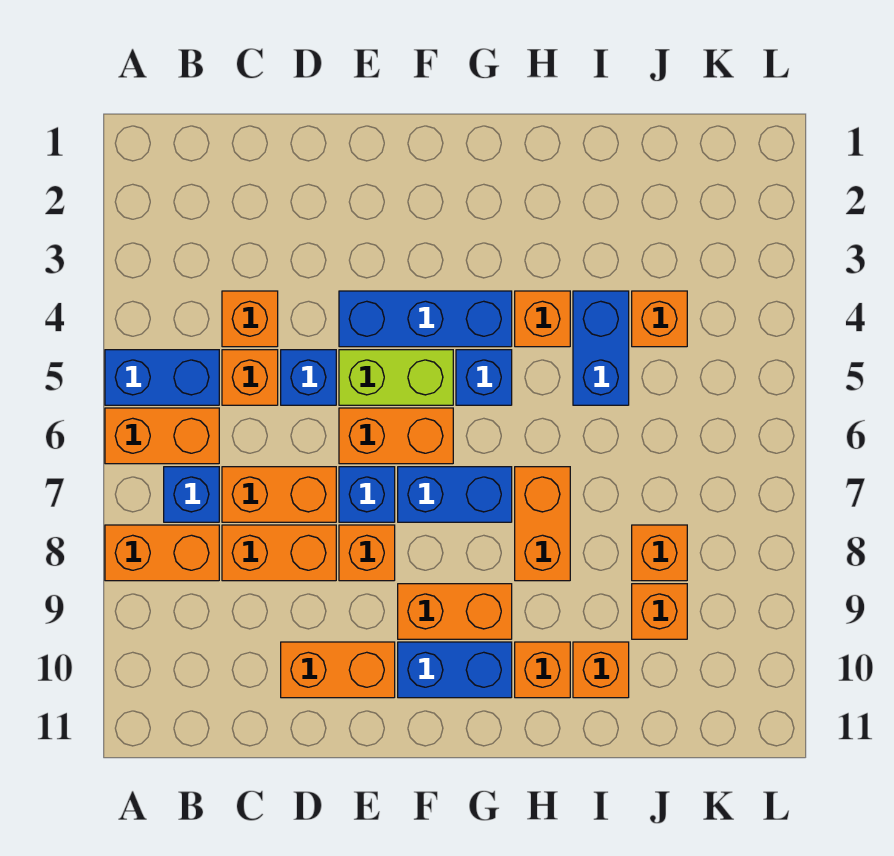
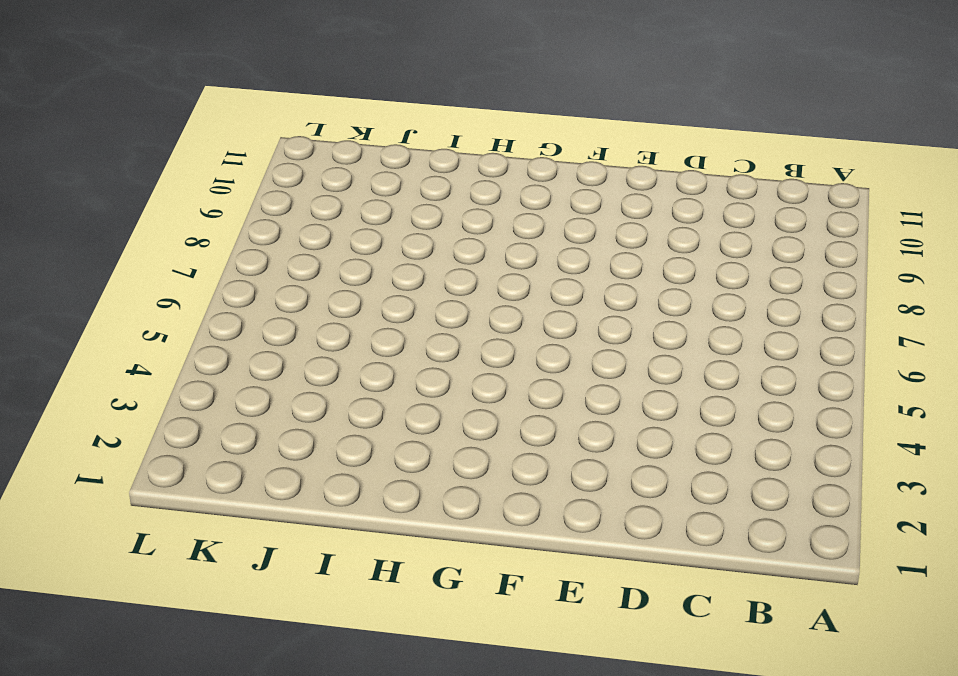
none -> blue brick A5:B5 level 1
none -> orange brick A6:B6 level 1
none -> orange brick A8:B8 level 1

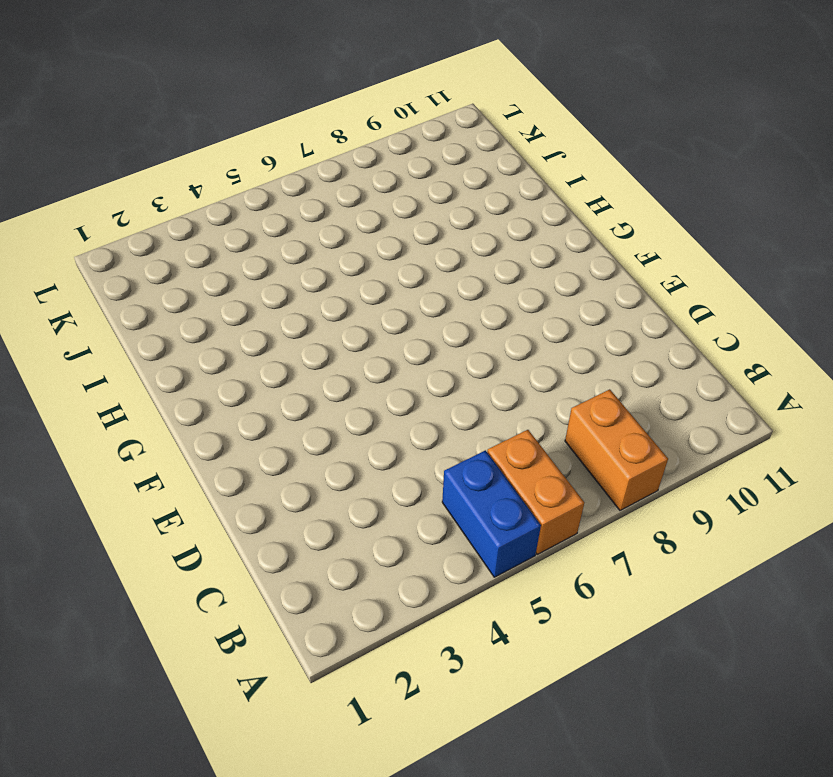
none -> blue brick B7 level 1
none -> orange brick C4 level 1
none -> orange brick C5 level 1

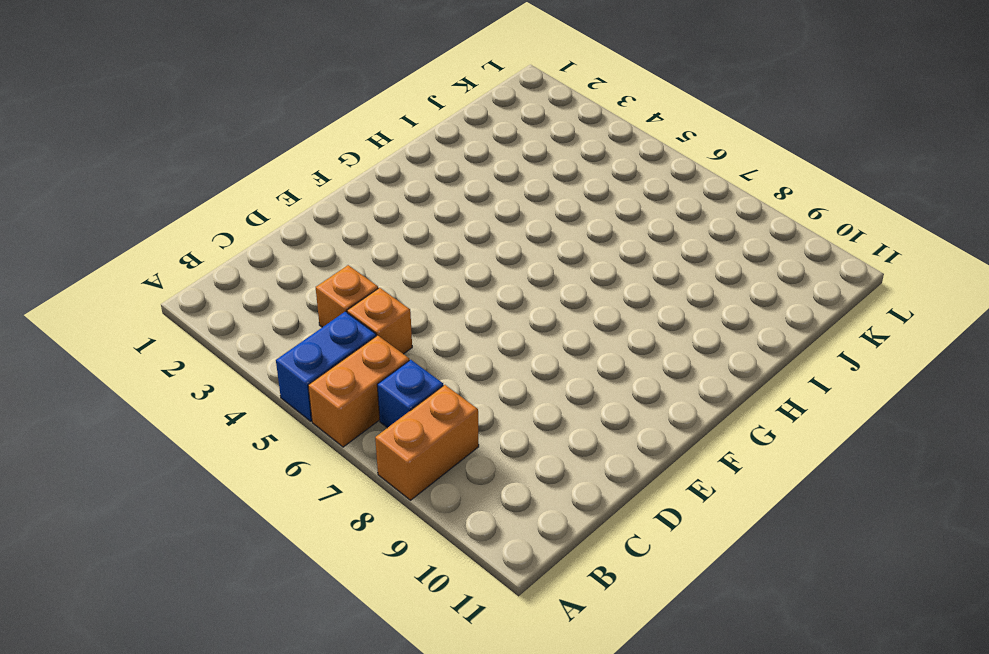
none -> orange brick C7:D7 level 1
none -> orange brick C8:D8 level 1
none -> blue brick D5 level 1

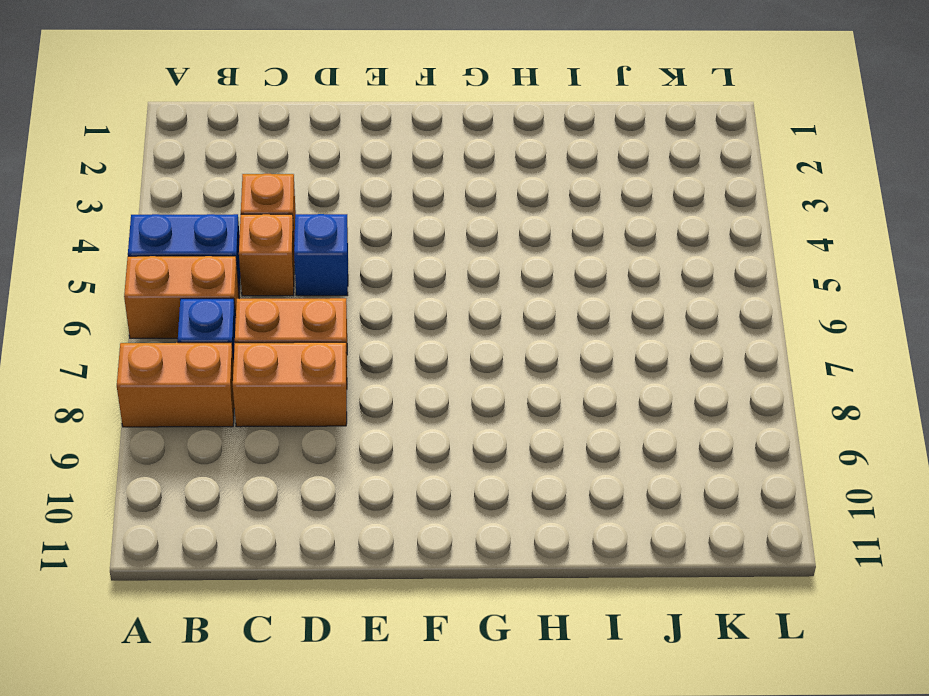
none -> orange brick D10:E10 level 1
none -> blue brick E4:G4 level 1
none -> lime brick E5:F5 level 1

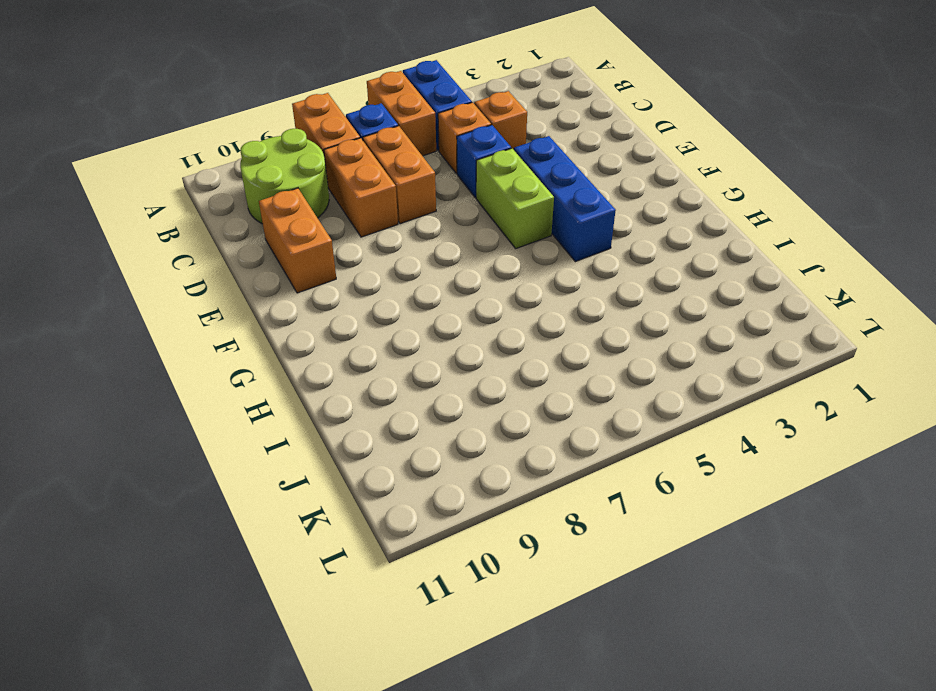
lime round brick B9:C10 level 1 -> none
none -> orange brick E6:F6 level 1
none -> blue brick E7 level 1
none -> orange brick E8 level 1

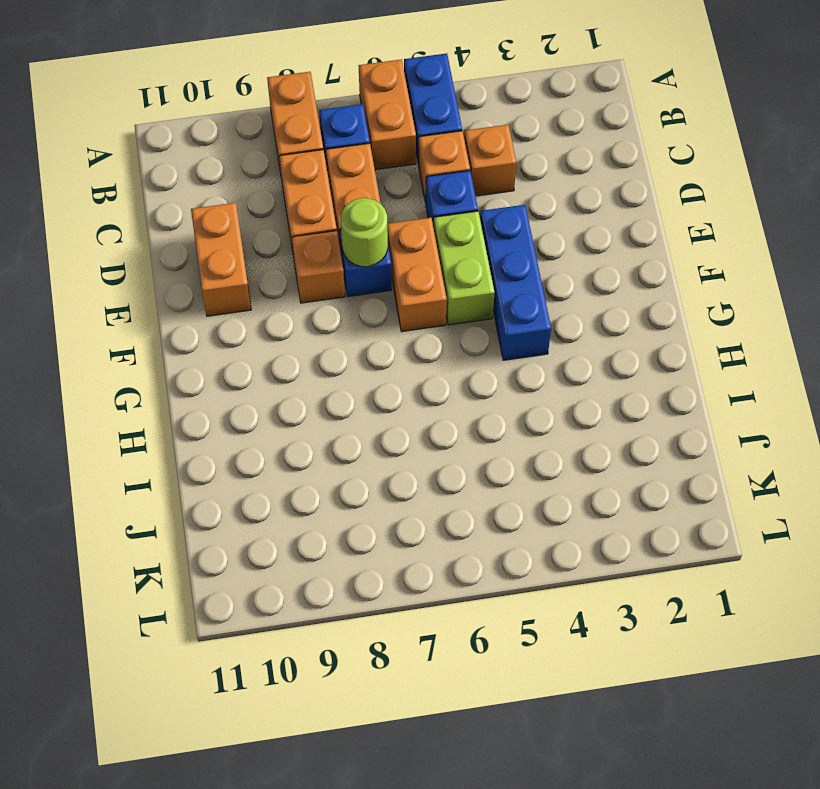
lime round brick E7 level 2 -> none
none -> blue brick F7:G7 level 1
none -> orange brick F9:G9 level 1
none -> blue brick F10:G10 level 1

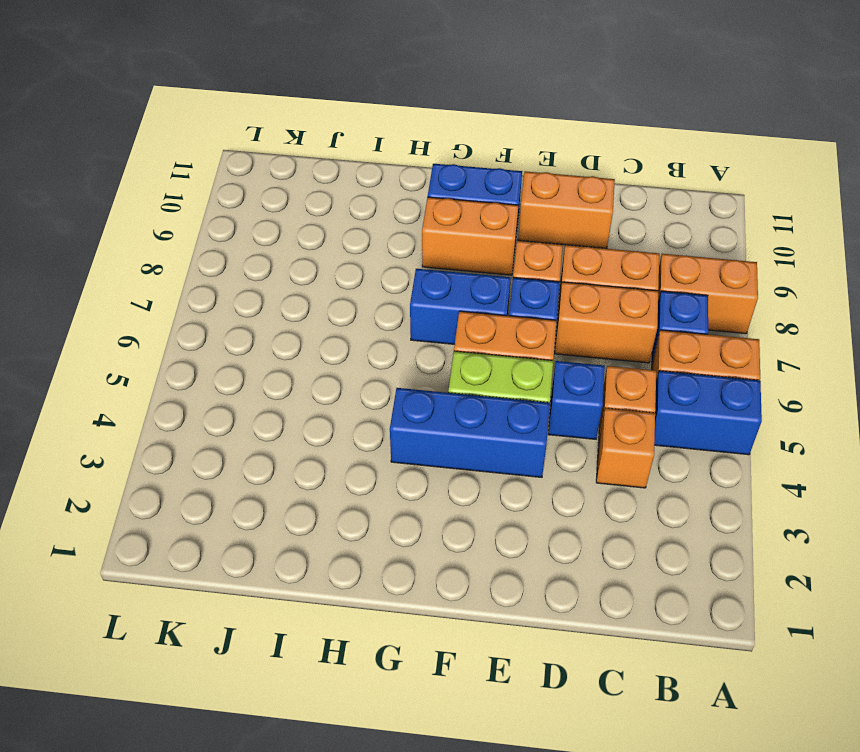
none -> blue brick G5 level 1
none -> orange brick H4 level 1
none -> orange brick H7:H8 level 1

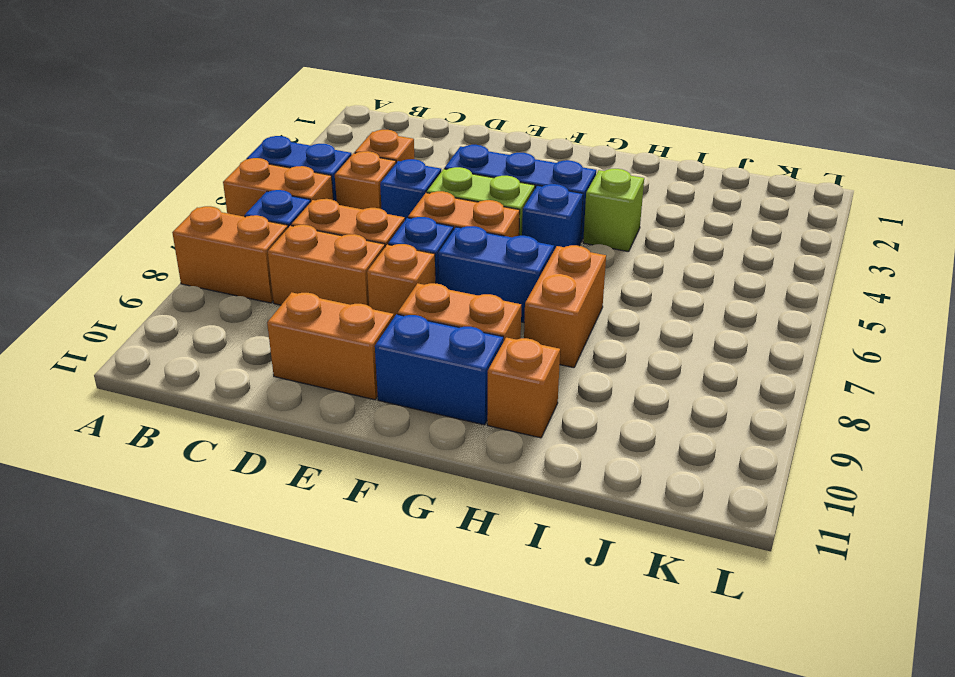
lime brick H4 level 1 -> orange brick H4 level 1
none -> blue brick I4:I5 level 1
none -> orange brick I10 level 1
none -> orange brick J4 level 1

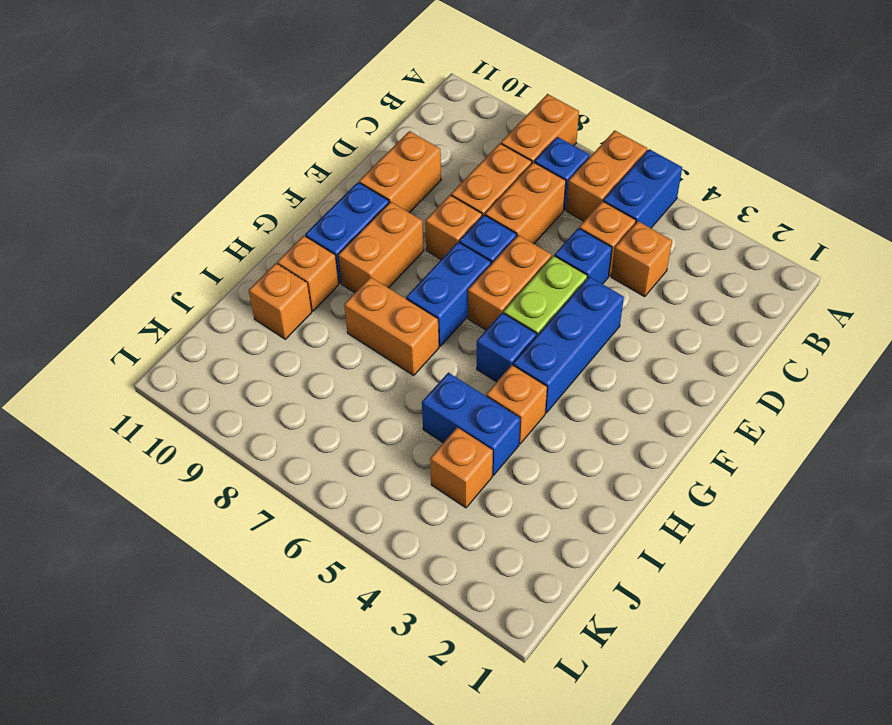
none -> orange brick J8 level 1
none -> orange brick J9 level 1

